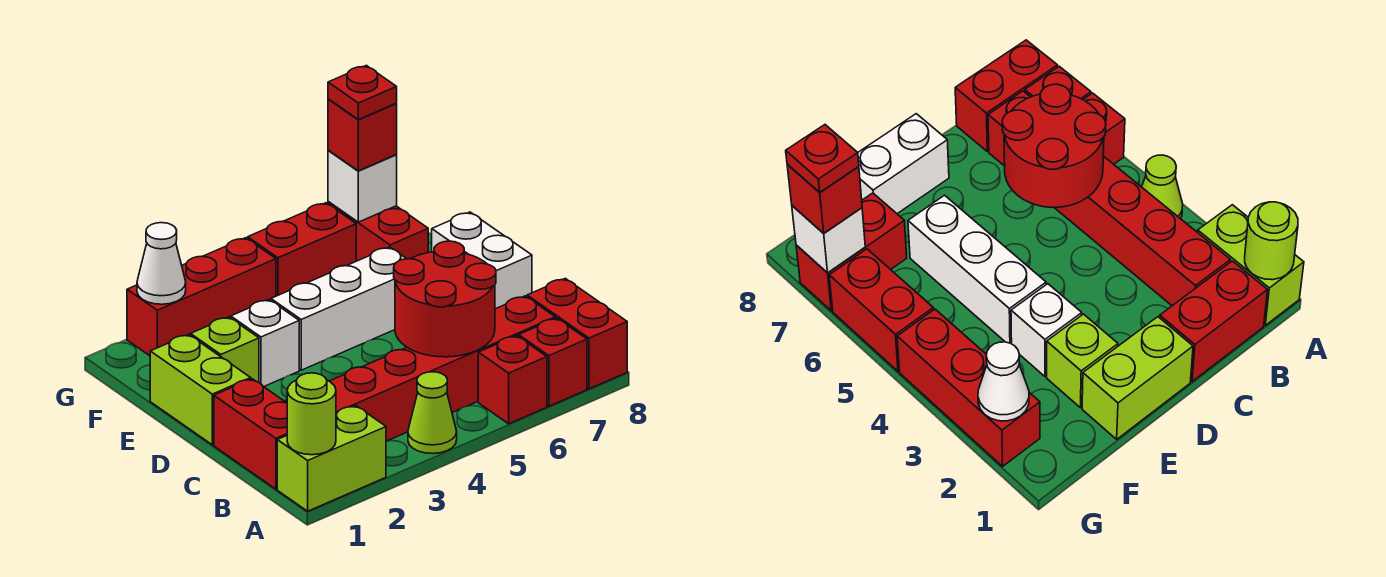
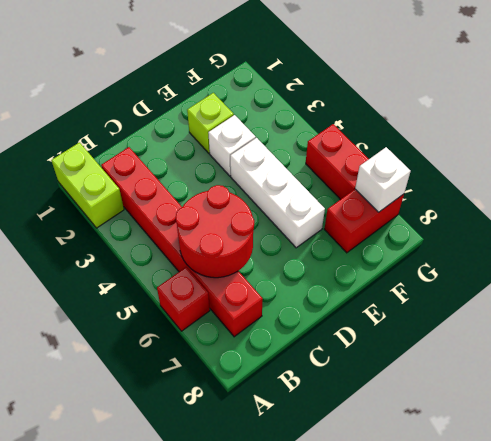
none -> lime cone A4 level 1
none -> red brick A7 level 1
none -> red brick A8:B8 level 1

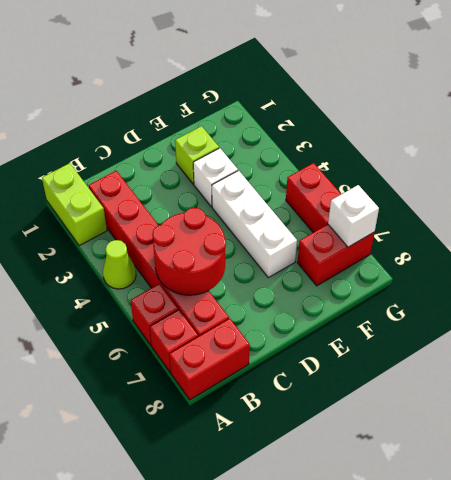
none -> red brick B1:C1 level 1
none -> lime brick D1:E1 level 1
none -> white brick D8:E8 level 1

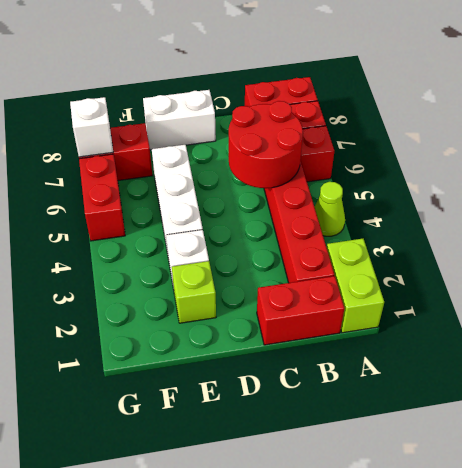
none -> lime brick D1:E1 level 1
none -> red brick G2:G4 level 1
none -> lime round brick A1 level 2

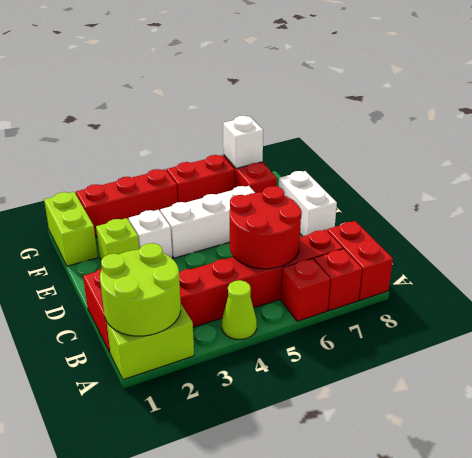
lime round brick A1:B2 level 2 -> lime round brick A1 level 2
lime brick F1:G1 level 1 -> lime brick D1:E1 level 1
none -> white cone G2 level 2
none -> red brick G7 level 3
none -> red plate G7 level 4

